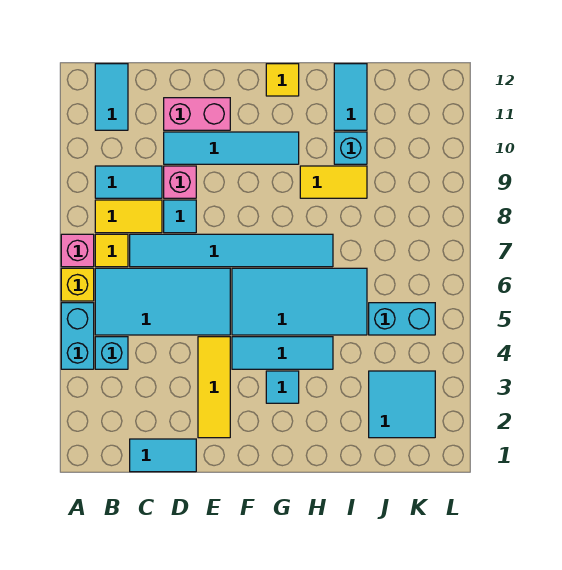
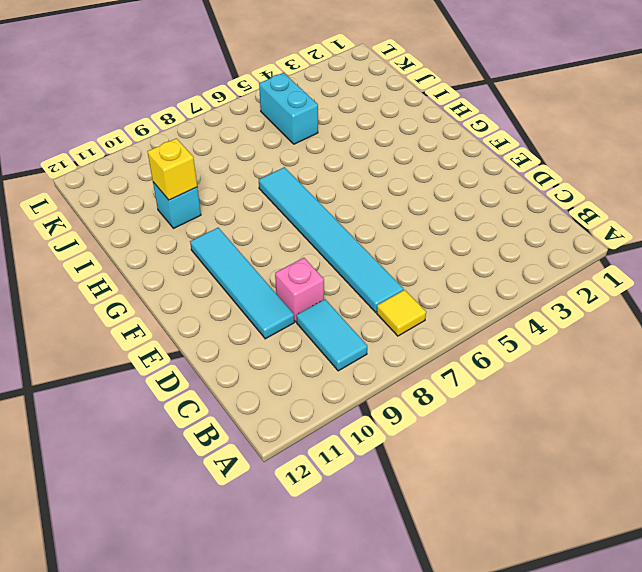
yellow brick I10 level 2 -> yellow brick A6 level 1
none -> cyan brick A4:A5 level 1
none -> pink brick A7 level 1
none -> cyan brick B4 level 1

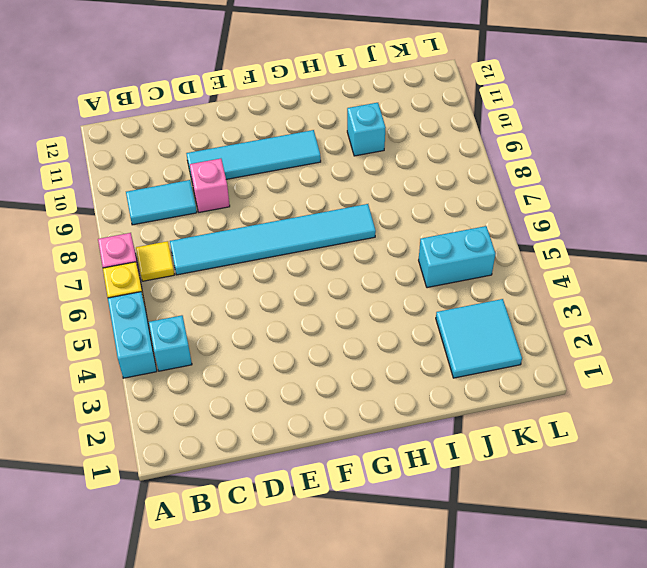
none -> cyan tile B5:E6 level 1
none -> yellow tile B8:C8 level 1
none -> cyan tile B11:B12 level 1

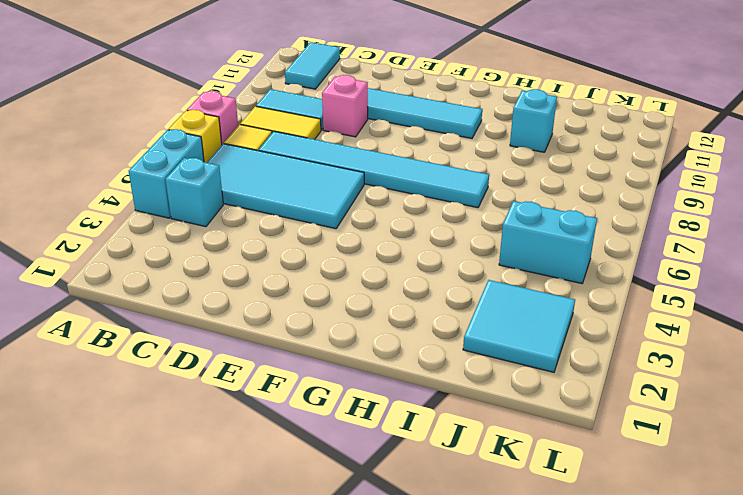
none -> cyan tile C1:D1 level 1
none -> cyan tile D8 level 1
none -> pink brick D11:E11 level 1

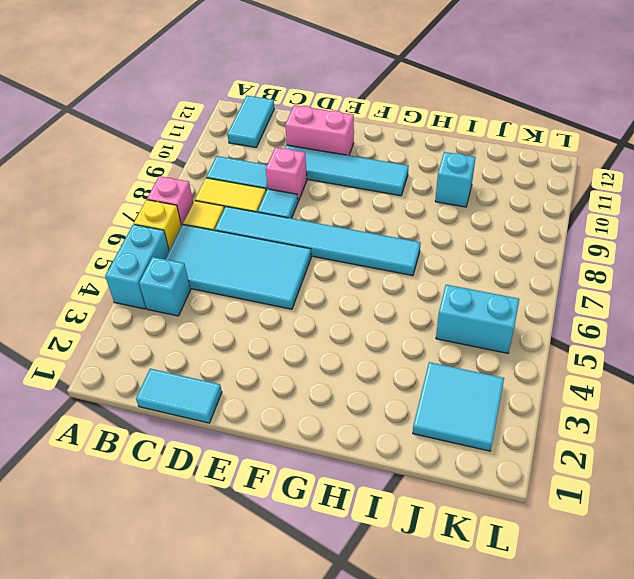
none -> yellow tile E2:E4 level 1
none -> cyan tile F4:H4 level 1
none -> cyan tile F5:I6 level 1

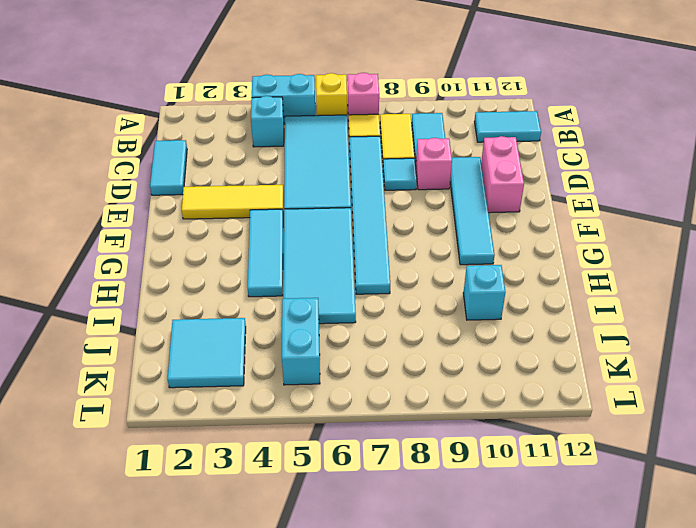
none -> cyan tile G3 level 1
none -> yellow tile G12 level 1
none -> yellow tile H9:I9 level 1

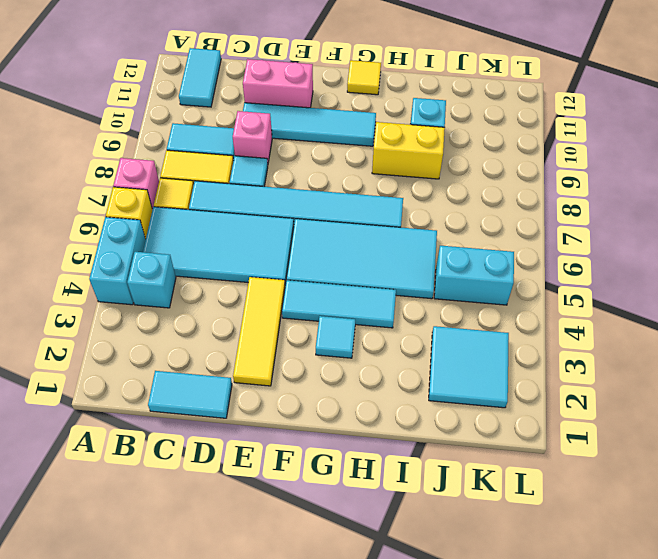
yellow brick H9:I9 level 1 -> yellow tile H9:I9 level 1
none -> cyan tile I11:I12 level 1

